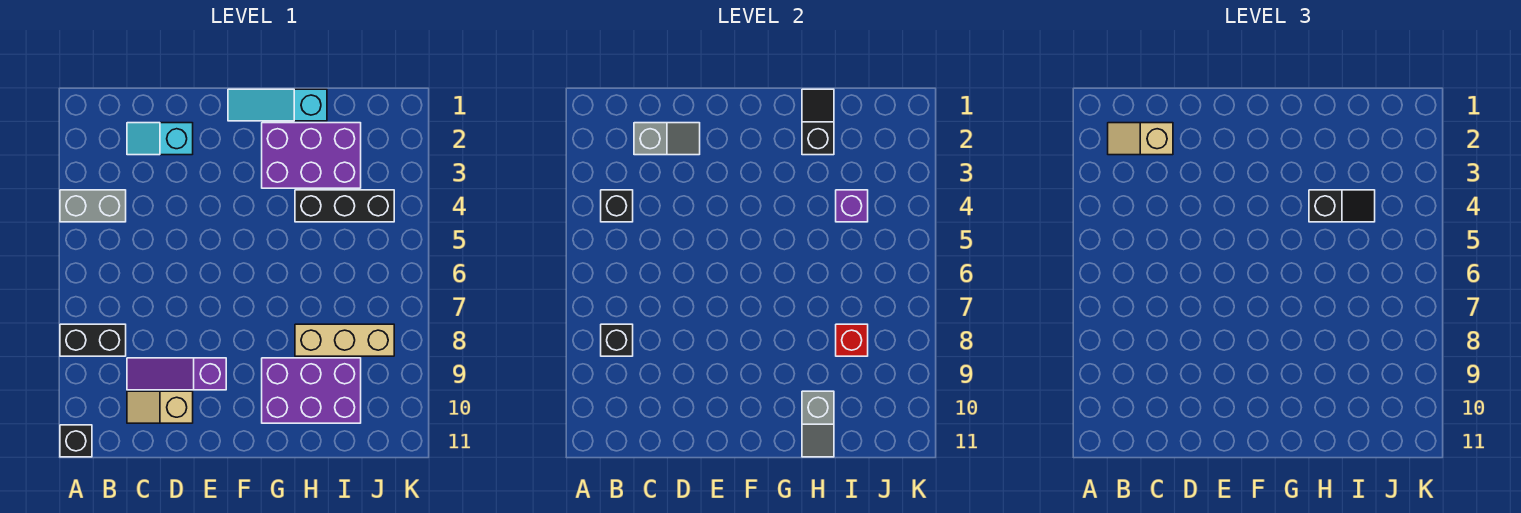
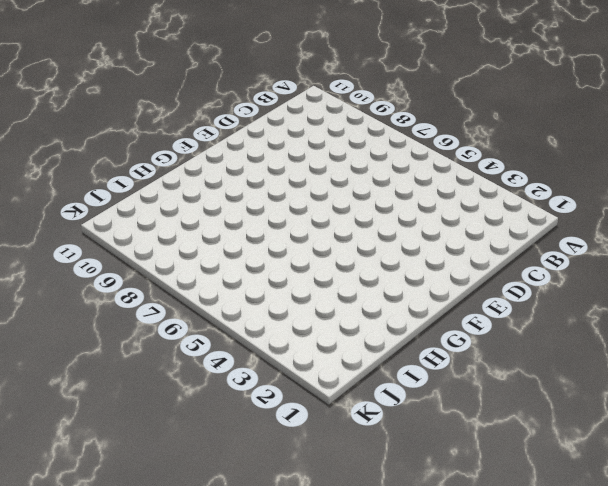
none -> grey brick A4:B4 level 1
none -> black brick A8:B8 level 1
none -> black brick A11 level 1

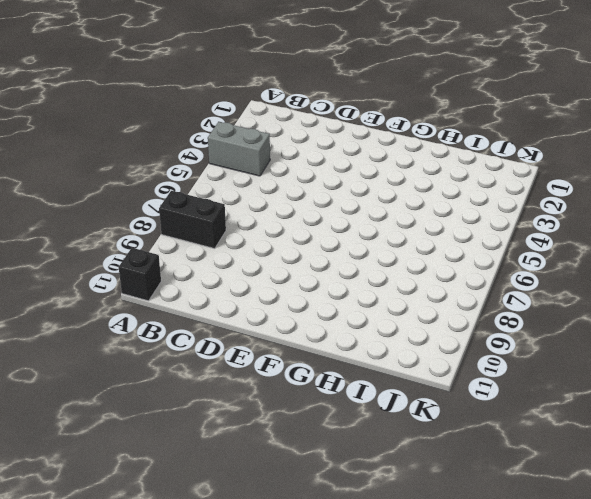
none -> cyan slope C2:D2 level 1 top D
none -> purple slope C9:E9 level 1 top E
none -> tan slope C10:D10 level 1 top D

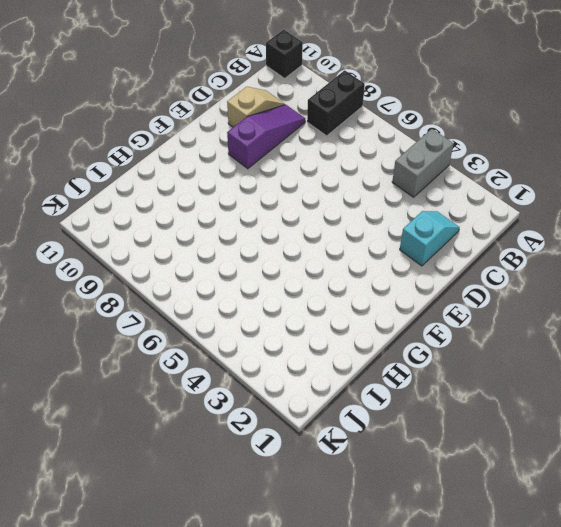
none -> cyan slope F1:H1 level 1 top H
none -> purple brick G2:I3 level 1
none -> purple brick G9:I10 level 1

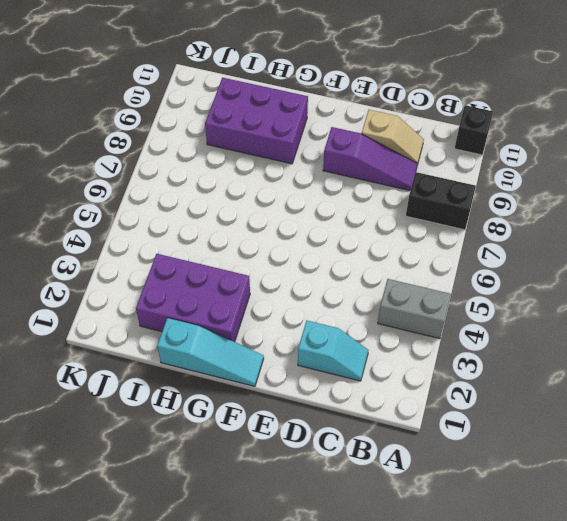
none -> black brick H4:J4 level 1
none -> tan brick H8:J8 level 1
none -> black brick B4 level 2

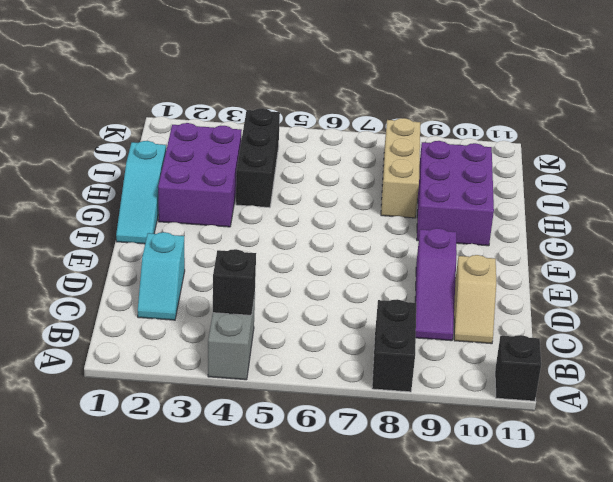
none -> black brick B8 level 2
none -> grey slope C2:D2 level 2 top C
none -> black slope H1:H2 level 2 top 2

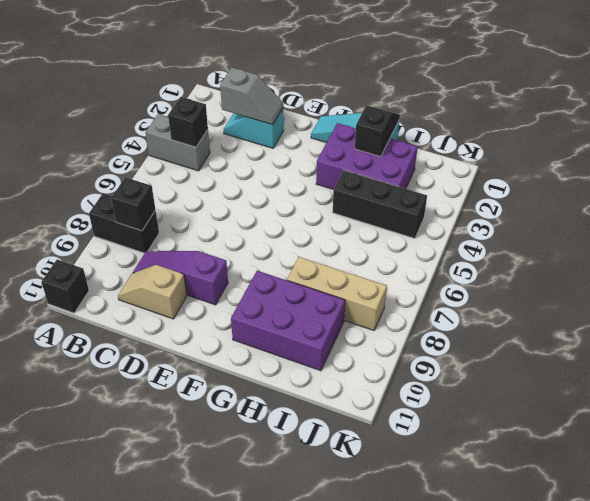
none -> grey slope H10:H11 level 2 top 10
none -> purple brick I4 level 2
none -> red brick I8 level 2

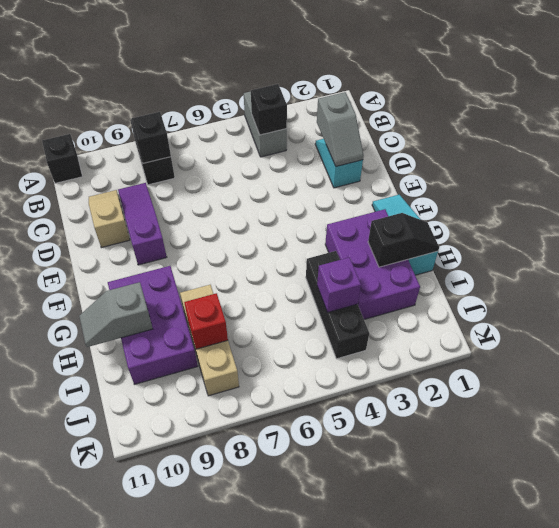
none -> tan slope B2:C2 level 3 top C
none -> black slope H4:I4 level 3 top H

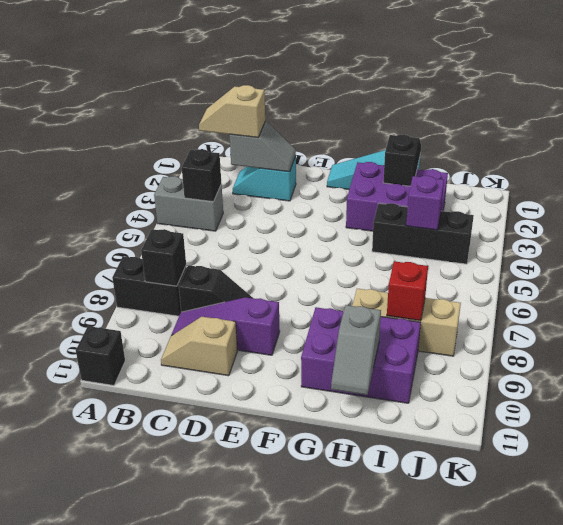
black slope C8:D8 level 1 top C -> black slope H4:I4 level 3 top H

